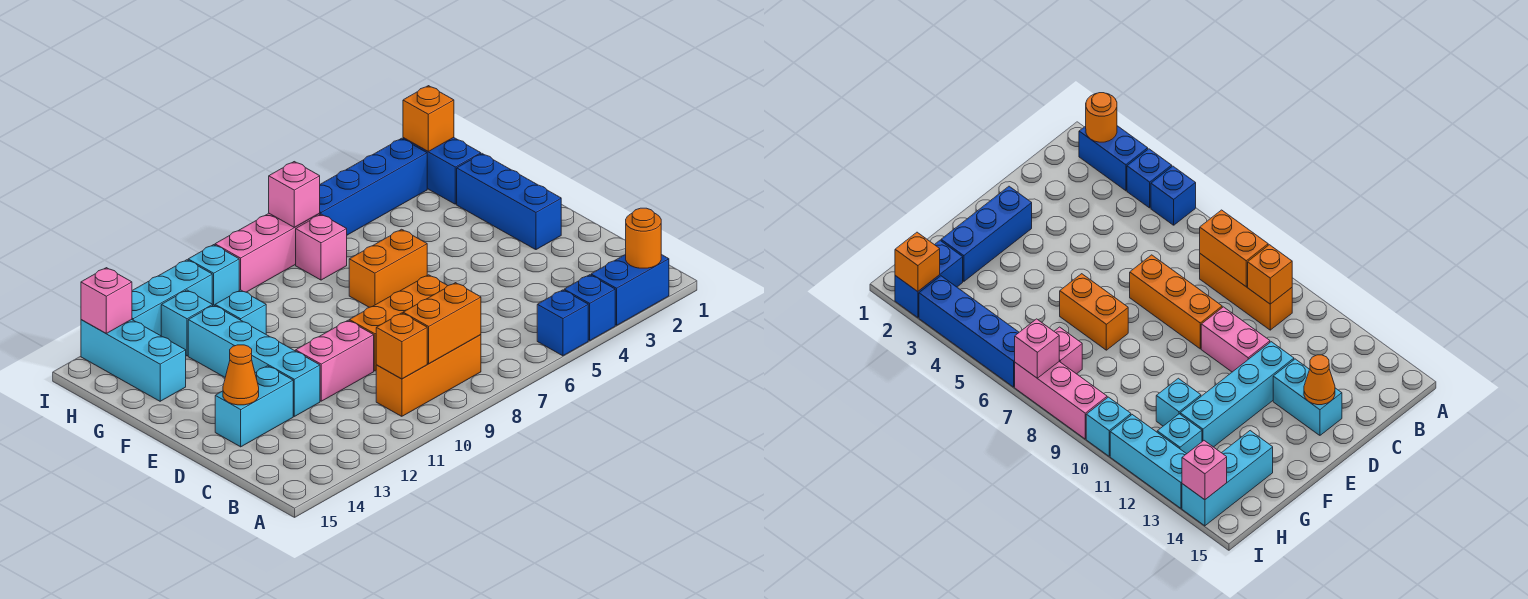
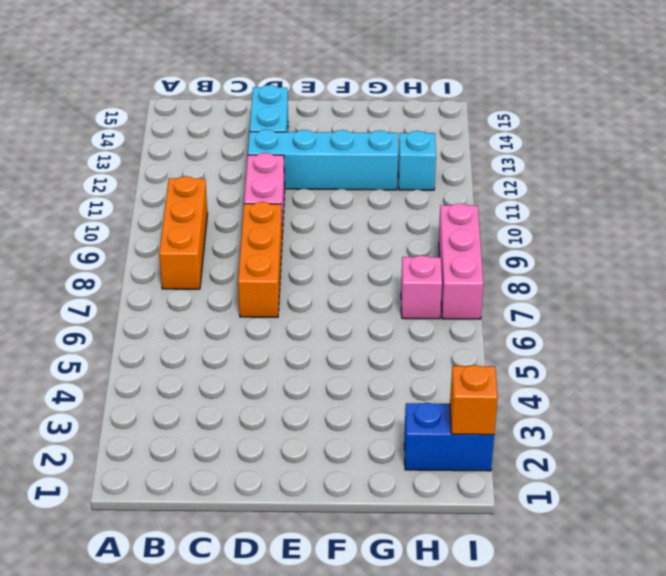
none -> blue brick A2:A3 level 1
none -> blue brick A4 level 1
none -> blue brick A5 level 1

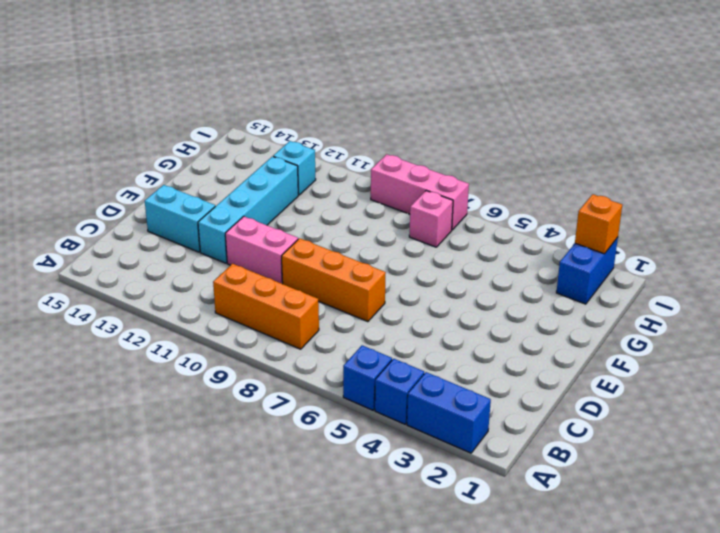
none -> blue brick E2:G2 level 1
none -> orange brick F6:F7 level 1
none -> cyan brick G11 level 1

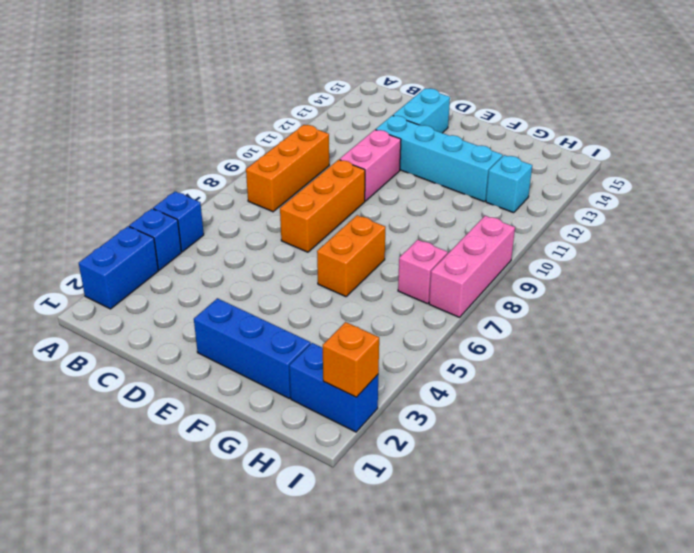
none -> cyan brick G11 level 1
none -> cyan brick G14:I14 level 1
none -> blue brick I3:I6 level 1

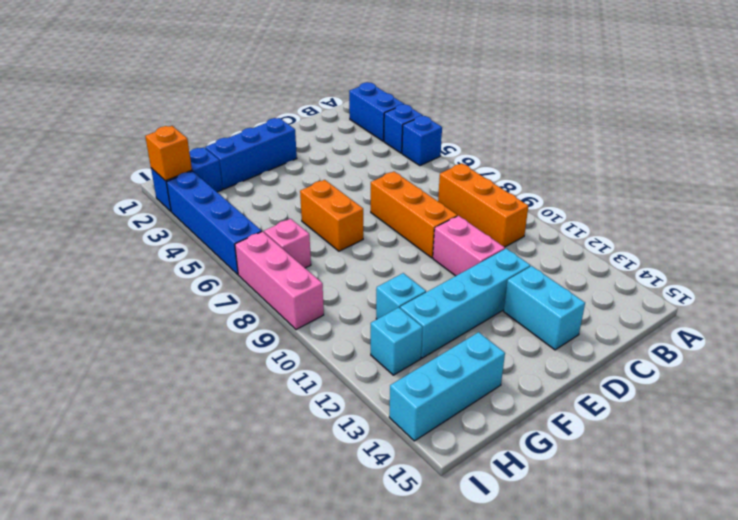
none -> cyan brick I10 level 1
none -> cyan brick I11:I13 level 1
none -> orange round brick A2 level 2

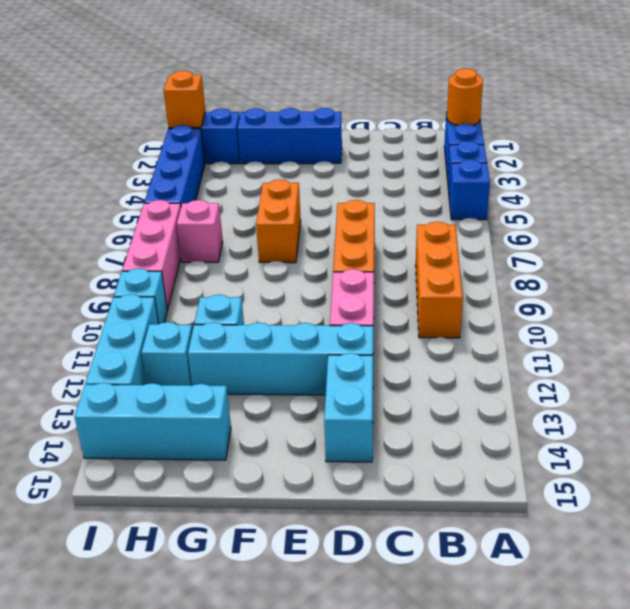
none -> orange brick B8:B9 level 2
none -> orange brick B10 level 2
none -> orange cone D14 level 2

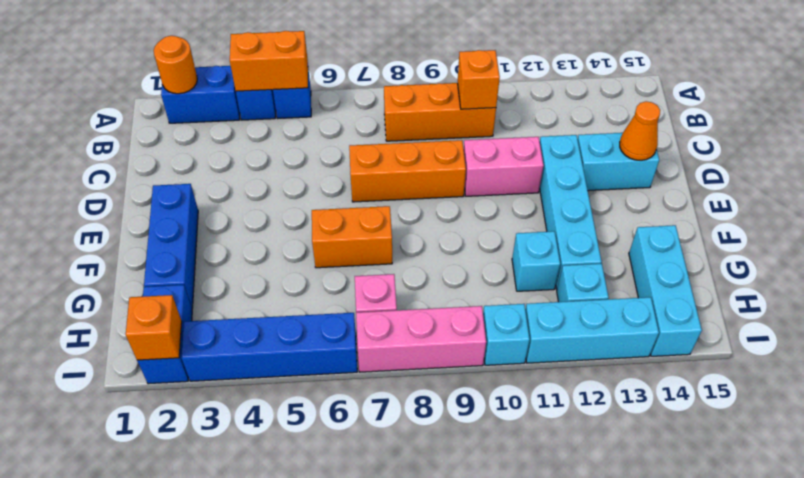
orange brick A4:A5 level 2 -> orange brick B8:B9 level 2
none -> pink brick I7 level 2
none -> pink brick I14 level 2

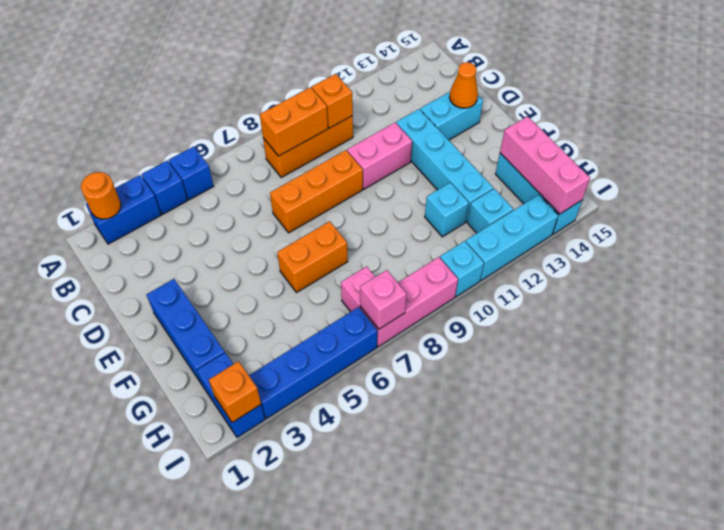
pink brick G14:I14 level 2 -> pink brick I14 level 2

